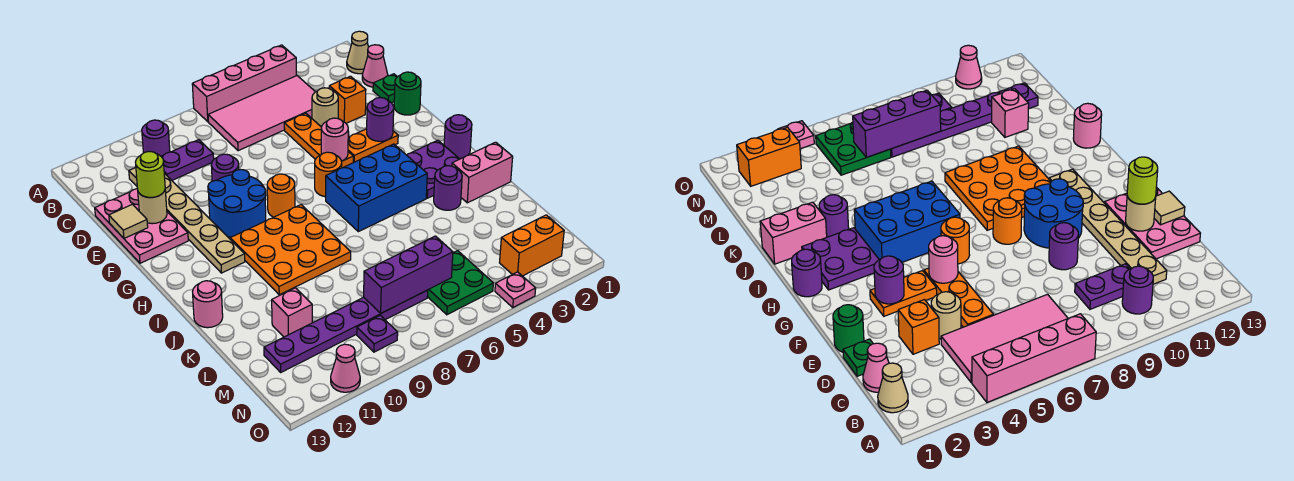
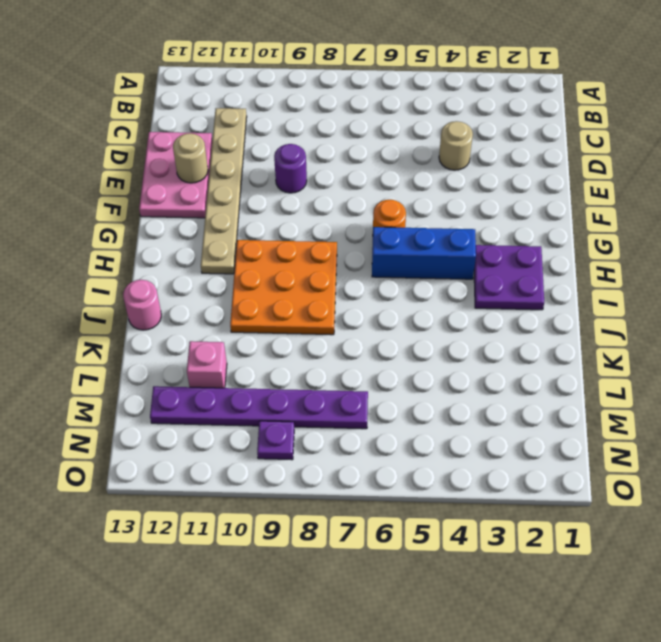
blue brick H4:H6 level 1 -> blue brick H4:I6 level 1
none -> pink brick A4:A7 level 1
none -> tan cone B1 level 1
none -> pink tile B4:C7 level 1
none -> purple round brick B10 level 1

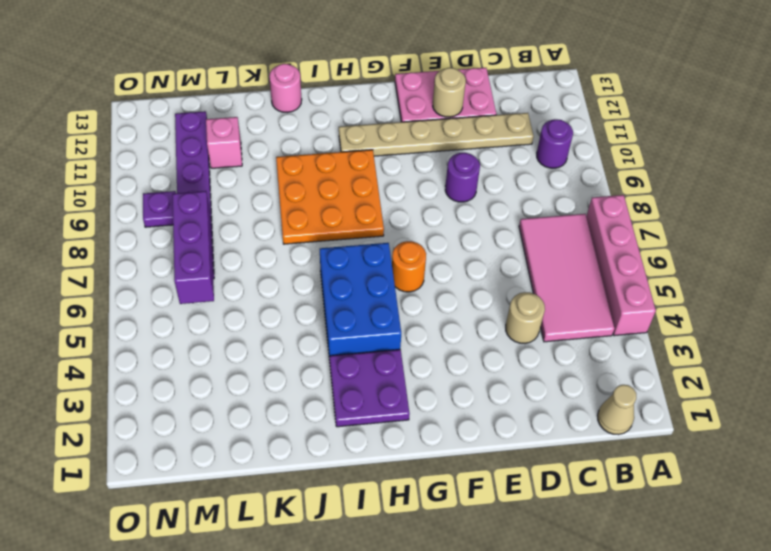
none -> pink cone C1 level 1
none -> purple plate C9:C10 level 1
none -> green plate D1 level 1
none -> orange brick D3 level 1

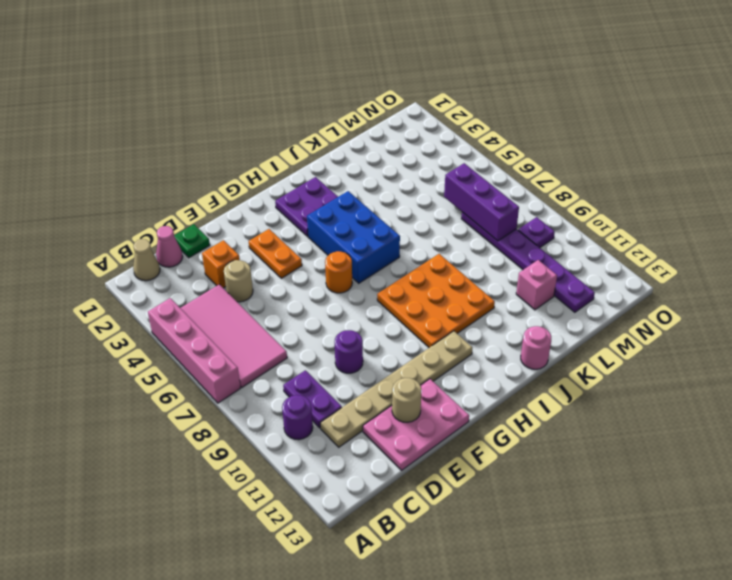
none -> orange plate D5:F5 level 1
none -> green round brick E1 level 1
none -> blue round brick F9:G10 level 1
none -> orange round brick G8 level 1

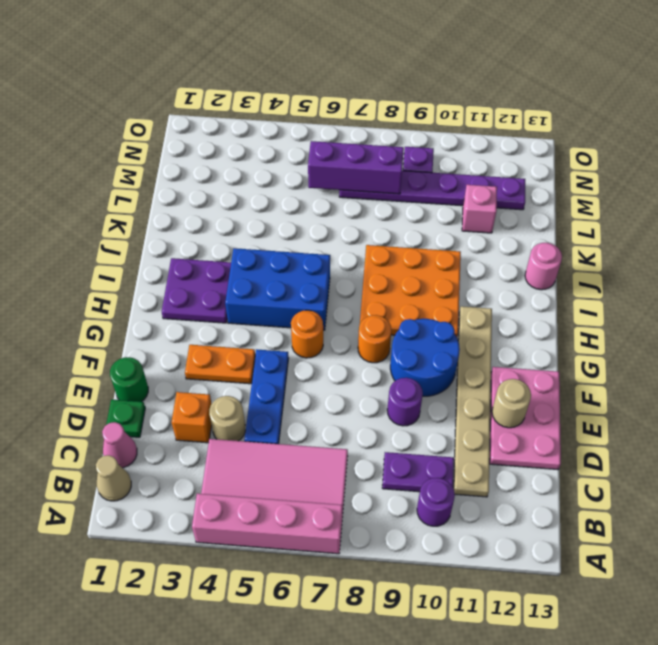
blue plate D5:F5 level 1 -> orange plate D5:F5 level 1
none -> purple round brick H1 level 1
none -> pink brick J1:J2 level 1
none -> purple round brick J3 level 1
none -> green plate M5:N6 level 1

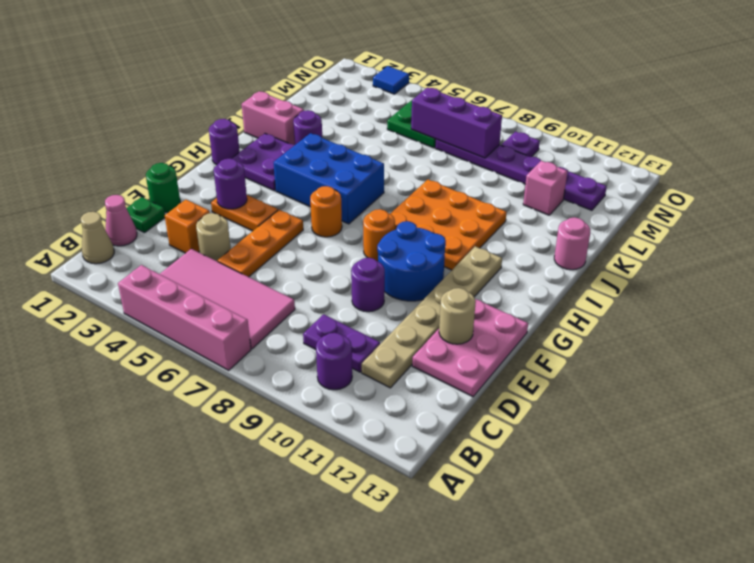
blue tile O3 level 1 -> none
none -> orange brick N2:N3 level 1
none -> pink plate O4 level 1
none -> pink cone O11 level 1
none -> tan tile E13 level 2

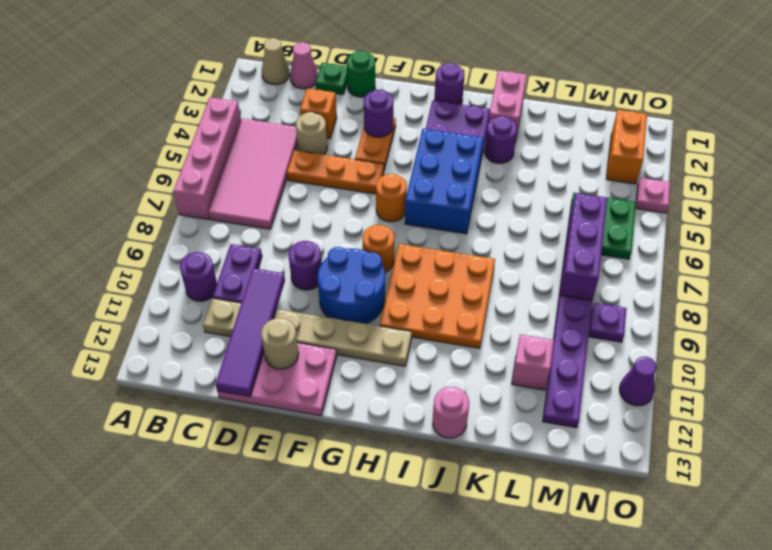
purple tile D10:D13 level 2 -> none
purple cone O11 level 1 -> pink cone O11 level 1
none -> tan tile E13 level 2
none -> pink round brick F5 level 2
none -> lime round brick E12 level 3

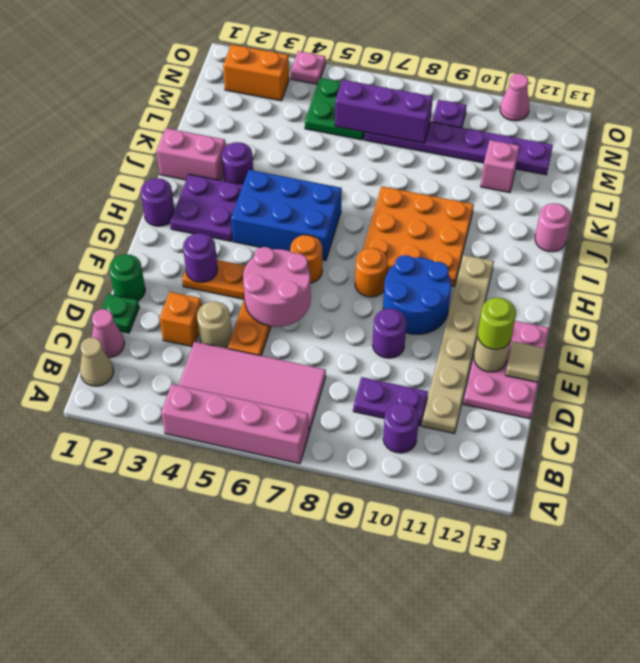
pink round brick E5:F6 level 2 -> pink round brick F5 level 2

